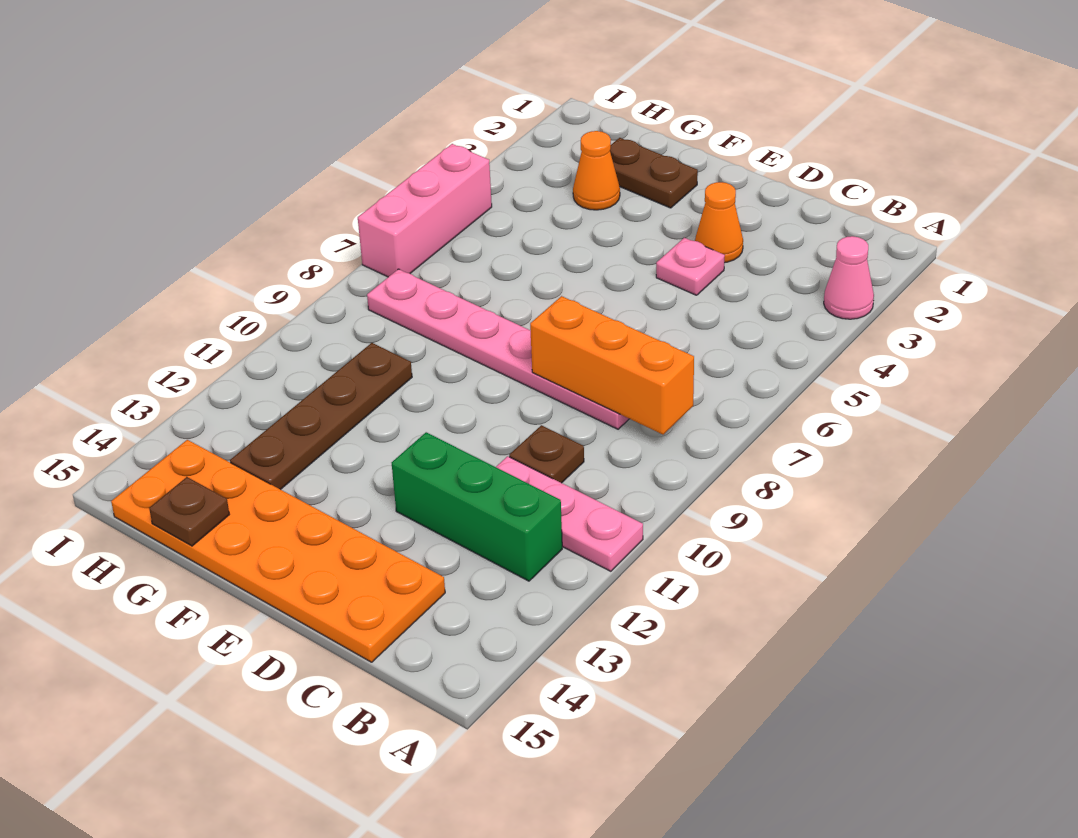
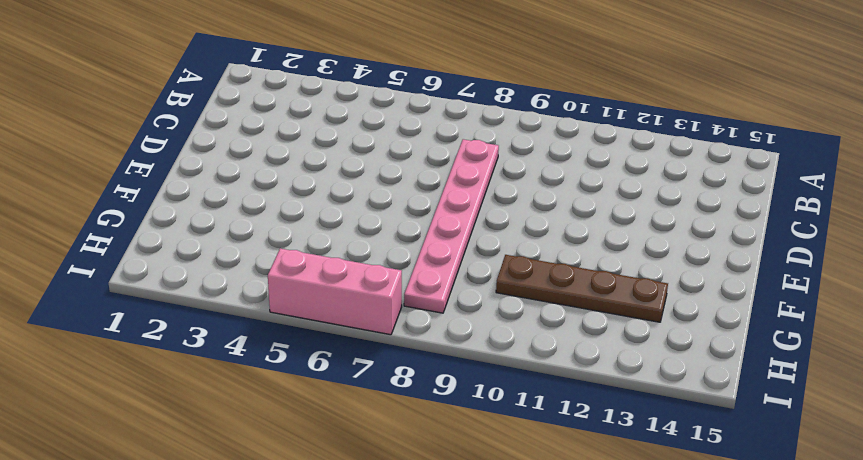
none -> pink cone A3 level 1
none -> pink plate A11:C11 level 1
none -> green brick B12:D12 level 1

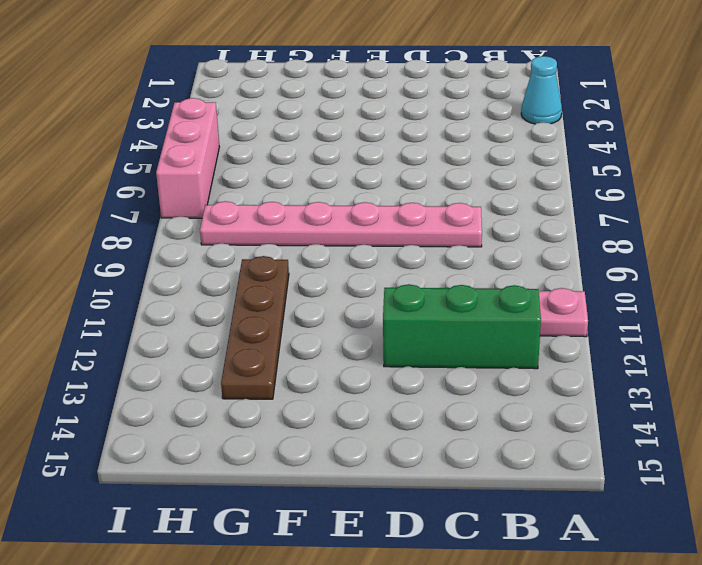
cyan cone A3 level 1 -> pink cone A3 level 1
none -> brown plate C10 level 1
none -> orange plate C14:H15 level 1
none -> orange cone D3 level 1

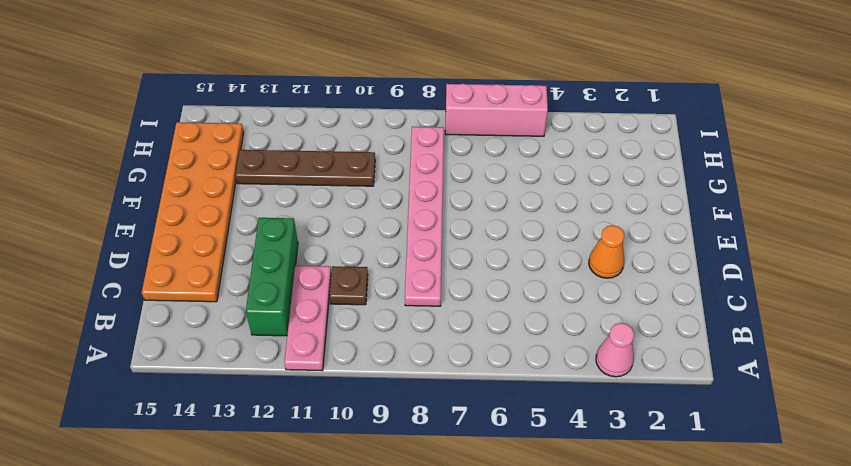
none -> pink plate D4 level 1
none -> brown plate F2:G2 level 1
none -> orange cone G3 level 1

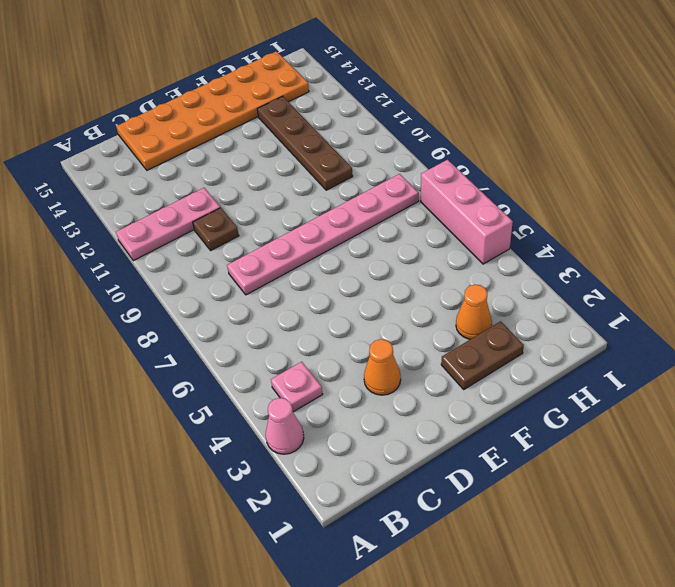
pink plate B4 level 1 -> pink plate D4 level 1
none -> green brick B12:D12 level 1
none -> orange brick B8:D8 level 2
none -> brown plate G15 level 2

